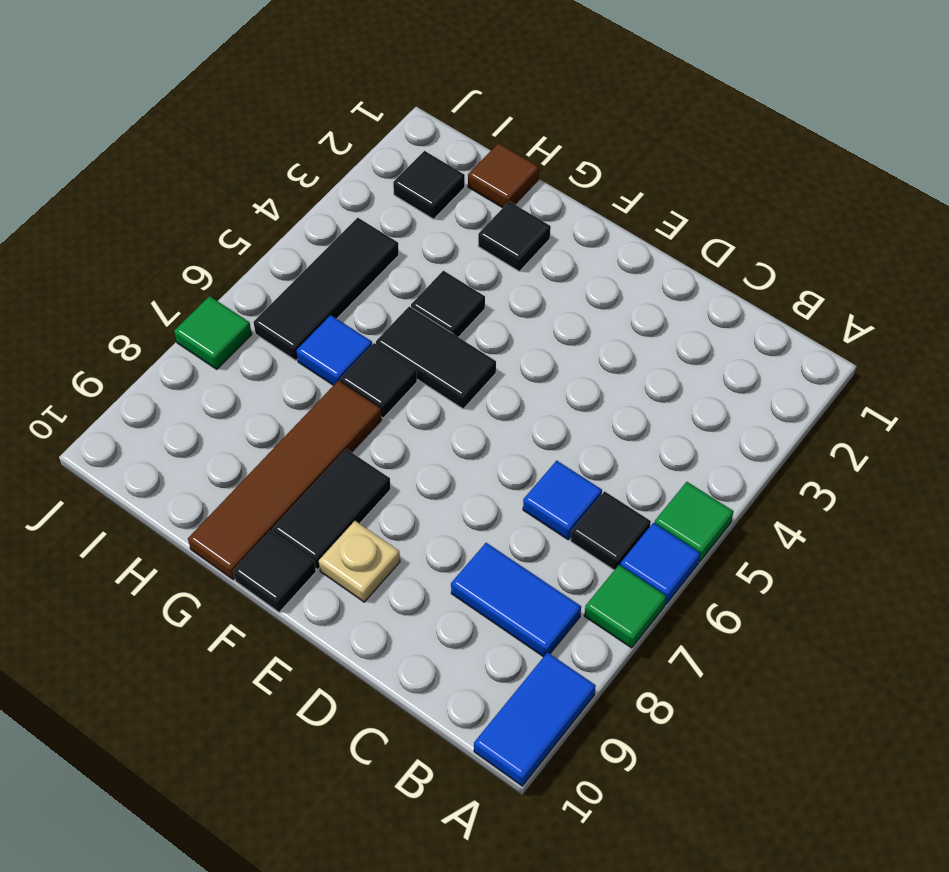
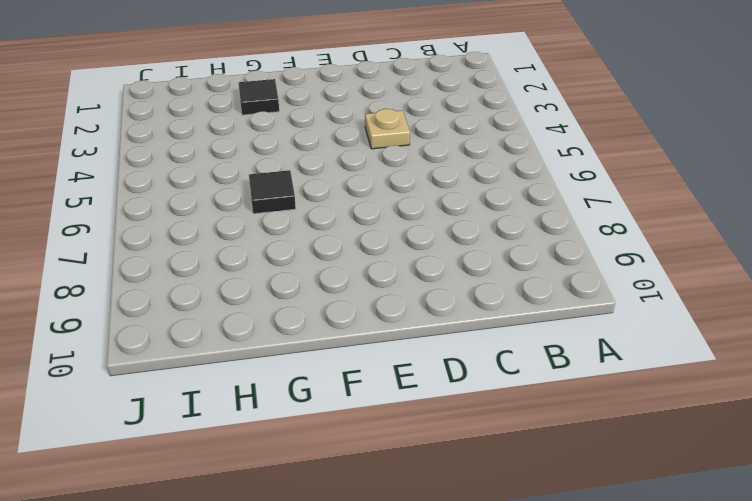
tan plate D4 level 1 -> tan plate E9 level 1
none -> green tile A5 level 1
none -> blue tile A6 level 1
none -> green tile A7 level 1

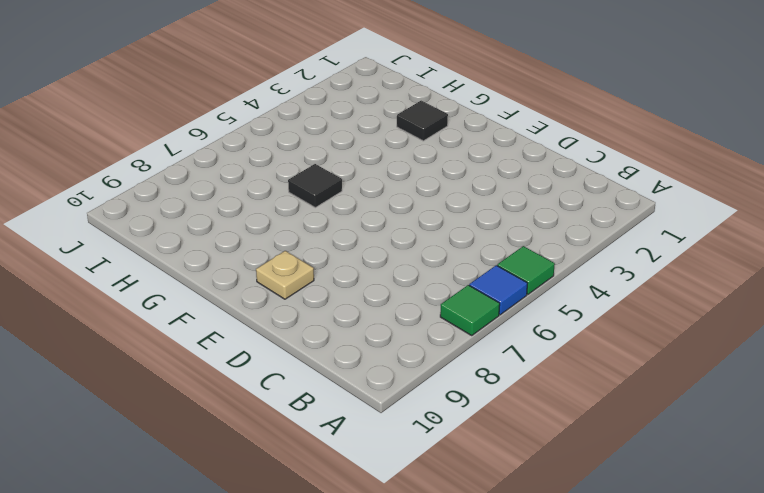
none -> blue tile A9:A10 level 1
none -> black tile B6 level 1
none -> blue tile B8:C8 level 1

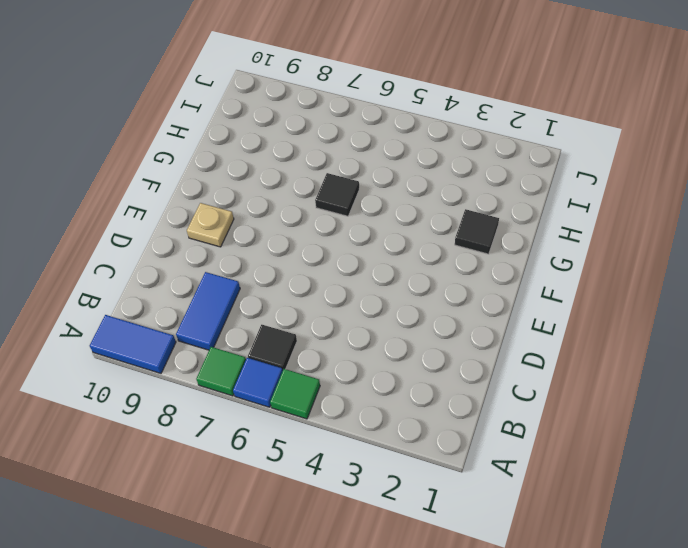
none -> blue tile C6 level 1
none -> black tile F5:G5 level 1
none -> black tile F8:F9 level 1

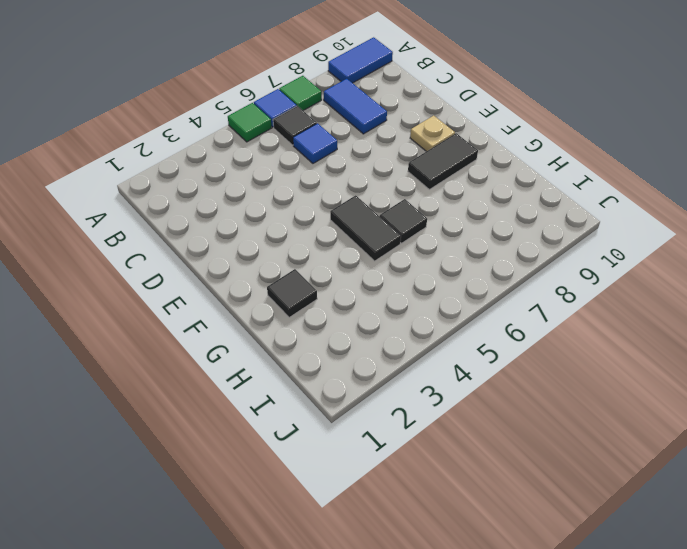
none -> black tile F10 level 1
none -> black tile G4 level 1
none -> brown tile G7:G10 level 1

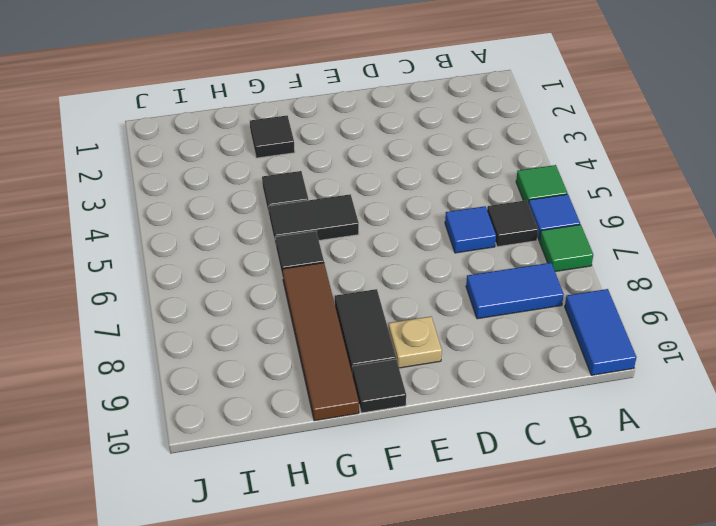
none -> brown tile H1 level 1
none -> blue tile H6 level 1
none -> black tile I2 level 1

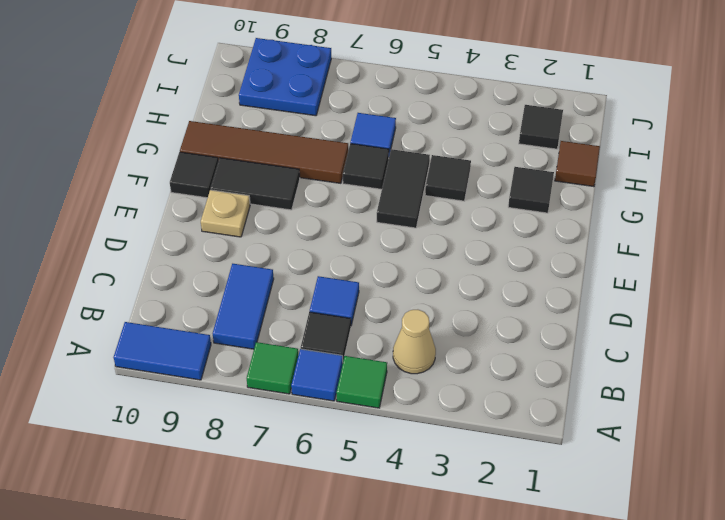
tan cone B4 level 1 -> none
blue plate I8:J9 level 1 -> none
none -> black tile I4:I6 level 1
none -> green tile J7 level 1

